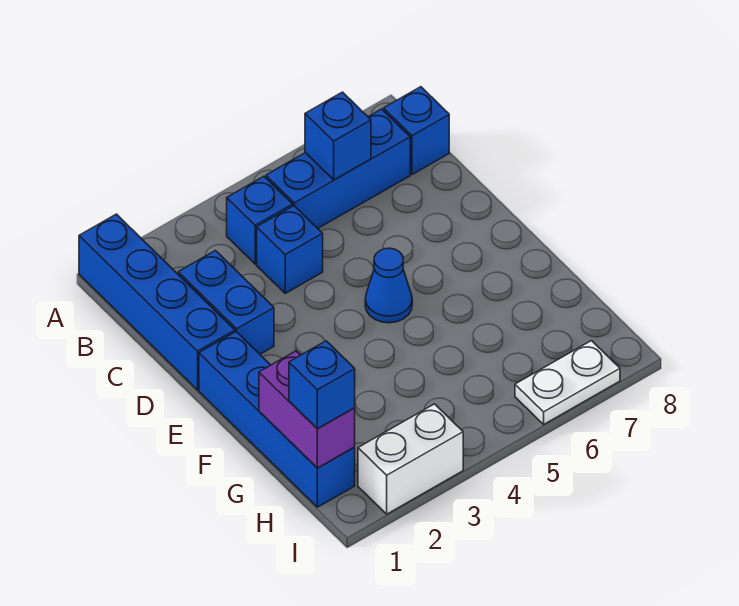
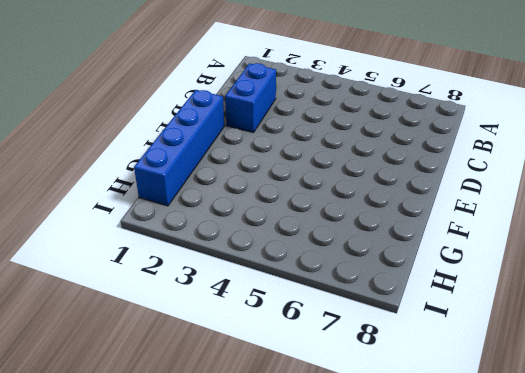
none -> blue brick A1:D1 level 1
none -> blue brick B4 level 1
none -> blue brick B5:B7 level 1

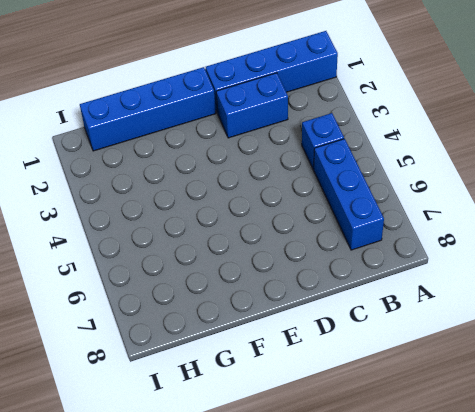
none -> blue brick B8 level 1
none -> blue brick C4 level 1
none -> blue cone E5 level 1

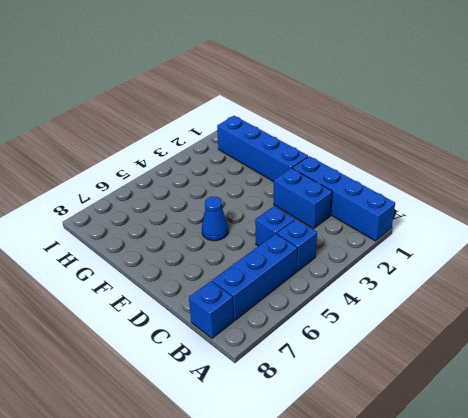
none -> white brick I2:I3 level 1
none -> white plate I6:I7 level 1
none -> blue brick B6 level 2

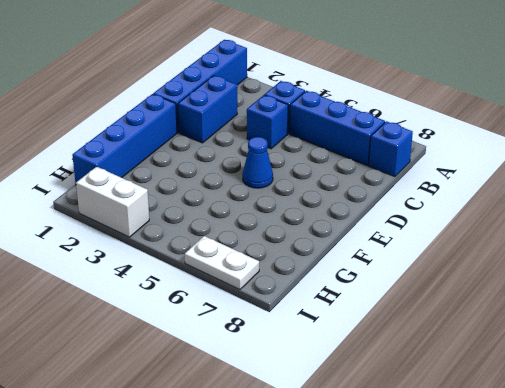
none -> blue brick B6 level 2
none -> purple brick G1:H1 level 2
none -> blue brick H1 level 3

